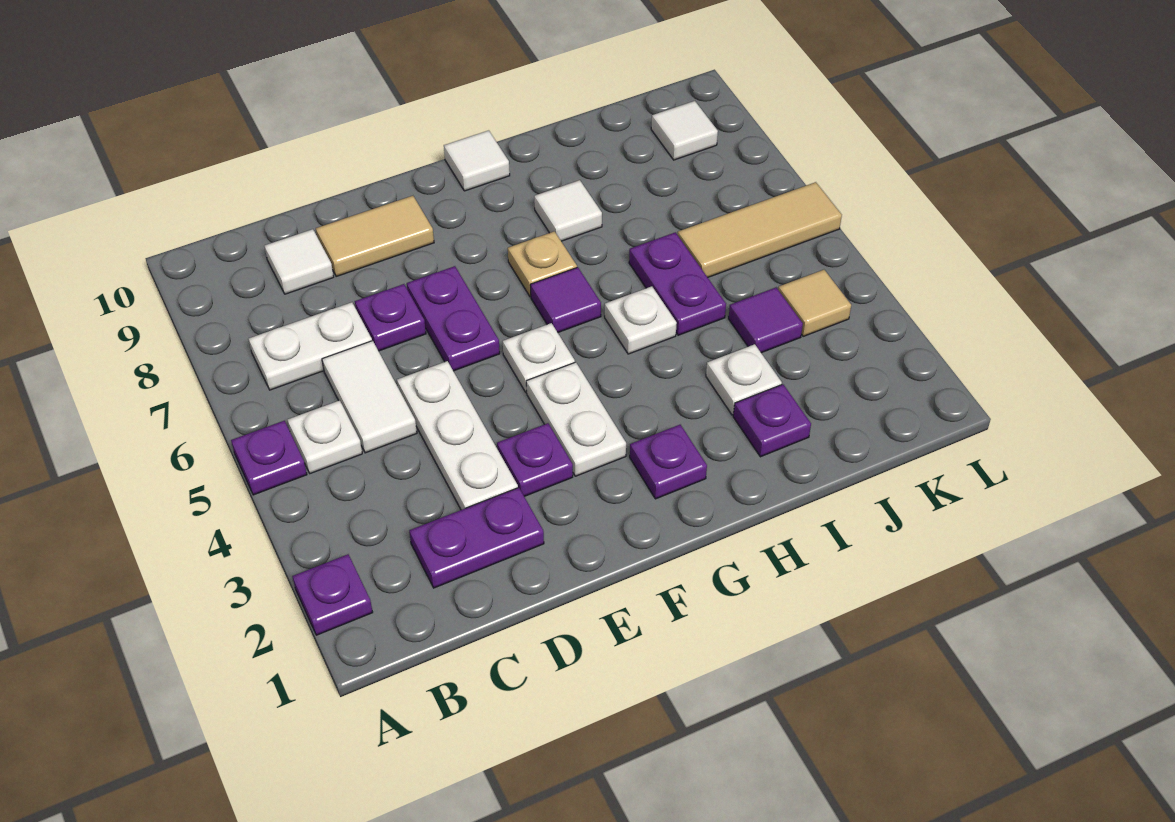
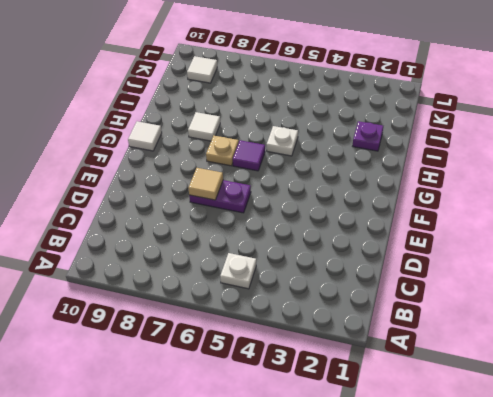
tan tile E7 level 2 -> tan tile K4 level 1
none -> purple plate A2 level 1
none -> purple plate A5 level 1
none -> white plate B7:C7 level 1

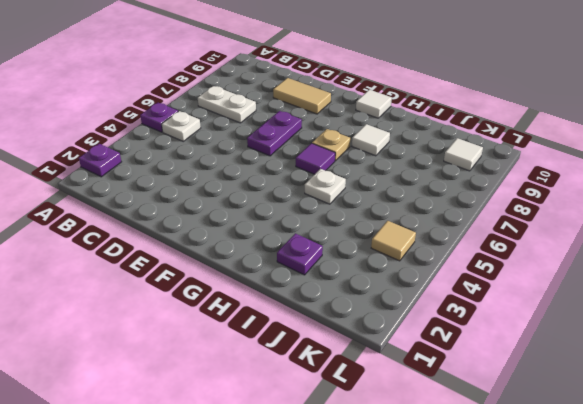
none -> purple plate C2:D2 level 1
none -> white tile C5:C6 level 1
none -> white tile C9 level 1

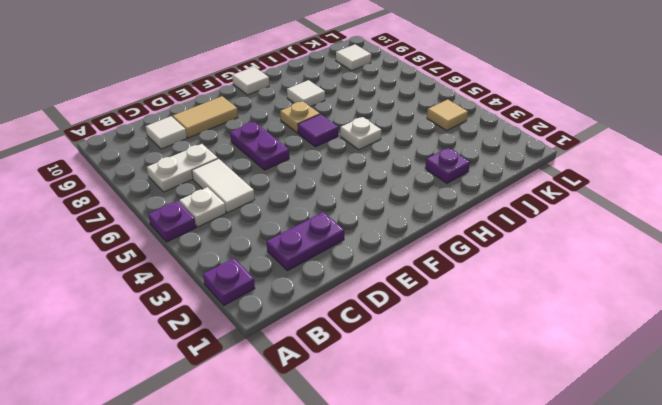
none -> white plate D3:D5 level 1
none -> purple plate D7 level 1
none -> purple plate E3 level 1

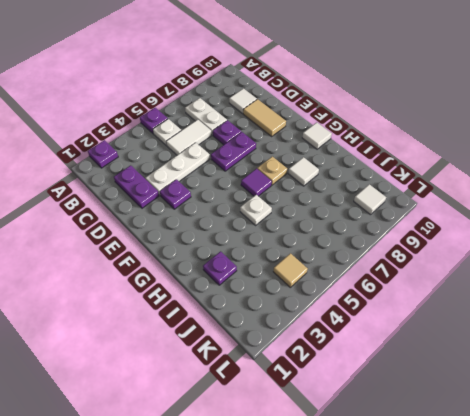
none -> white plate F3:F4 level 1
none -> white plate F5 level 1
none -> purple plate G2 level 1

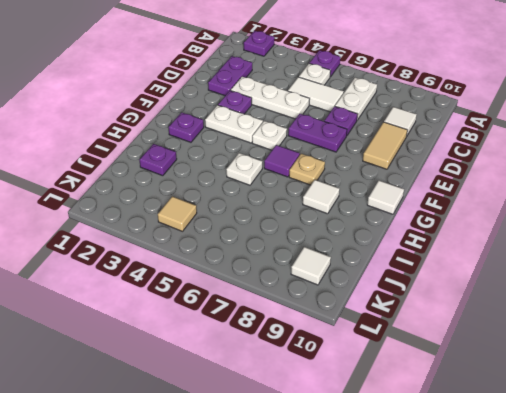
none -> white plate I3 level 1
none -> purple plate I5:I6 level 1
none -> purple tile J4 level 1

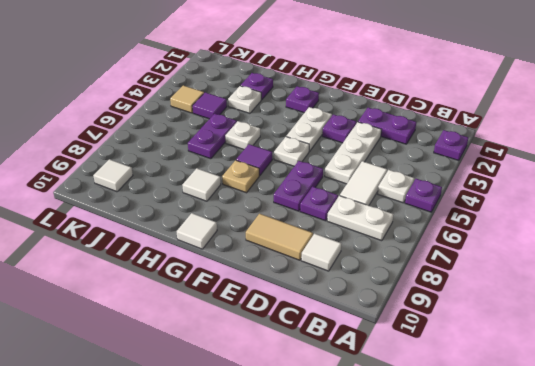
none -> tan tile J6:L6 level 1

